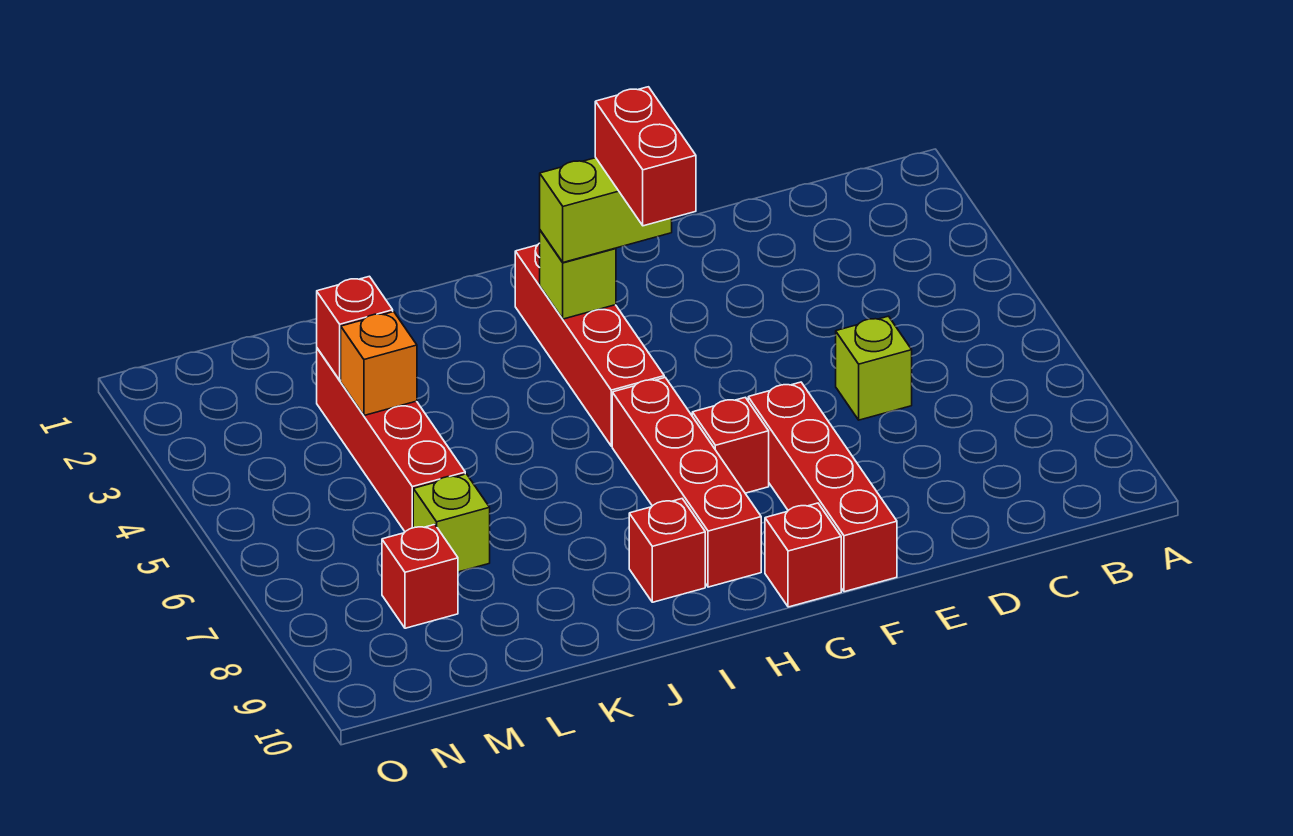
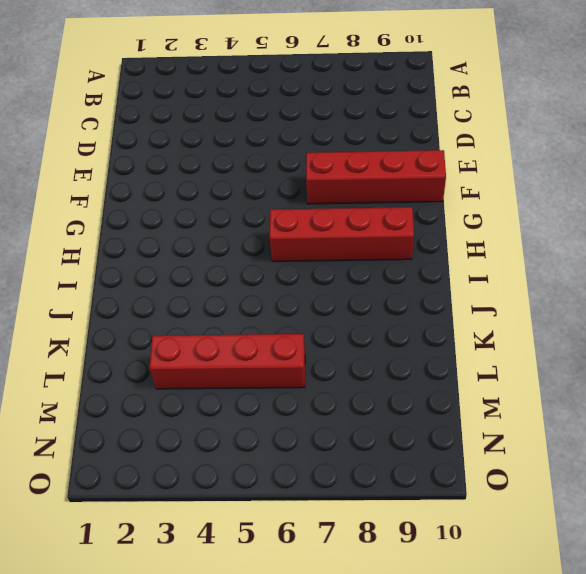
none -> lime brick D6 level 1
none -> red brick G7 level 1
none -> red brick G10 level 1

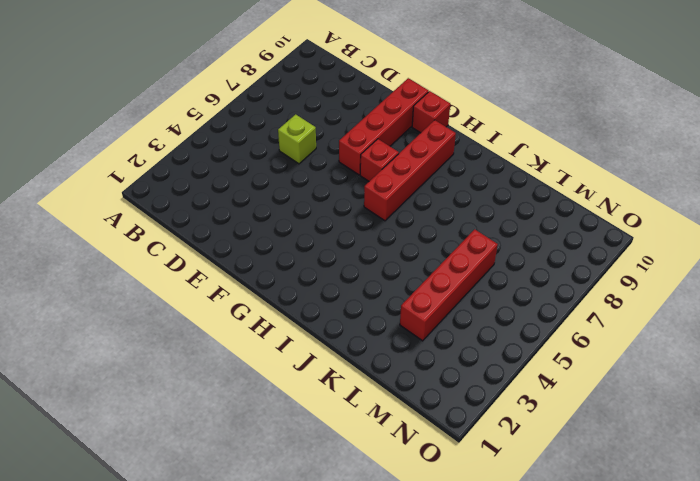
none -> red brick H2:H5 level 1
none -> red brick I9 level 1
none -> lime brick L7 level 1

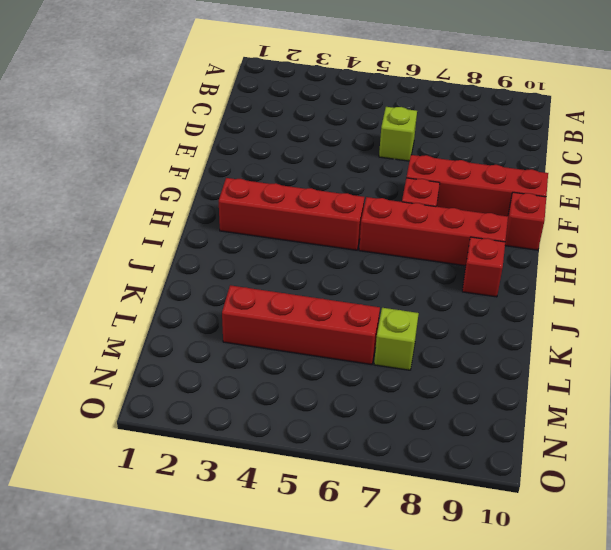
none -> red brick M8 level 1
none -> lime brick H3 level 2
none -> red brick L3 level 2

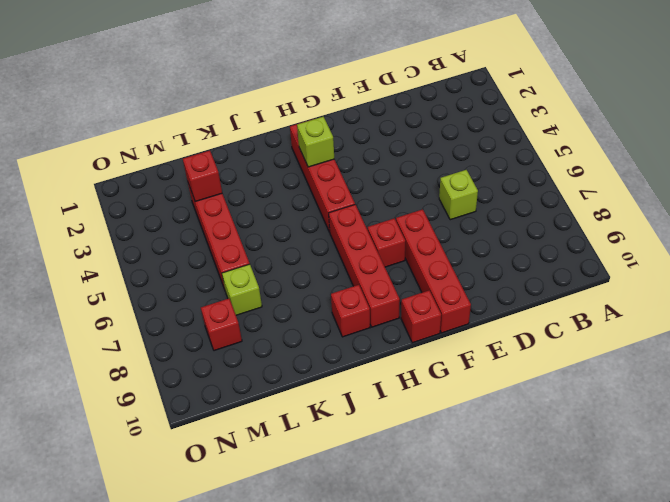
none -> orange brick L4 level 2
none -> lime brick G3:H3 level 3
none -> red brick G3:G4 level 4

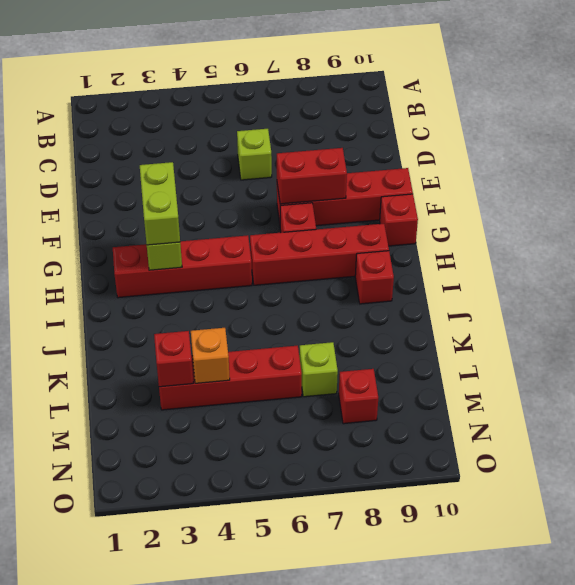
red brick F7:F8 level 2 -> red brick G3:G4 level 4

